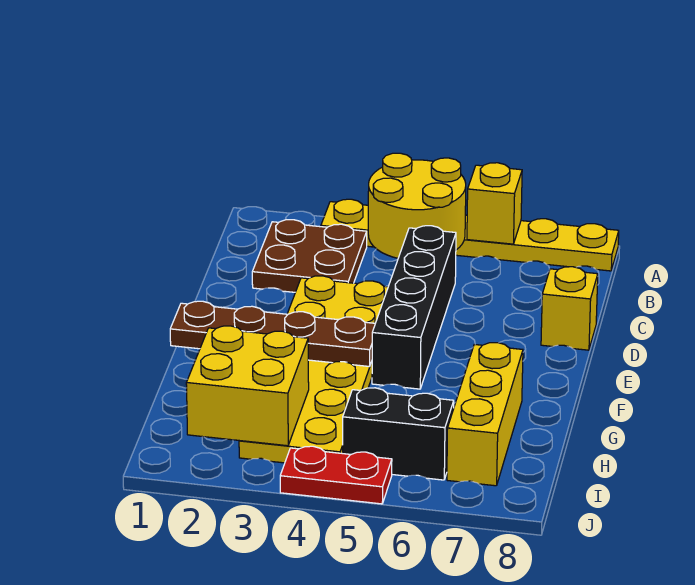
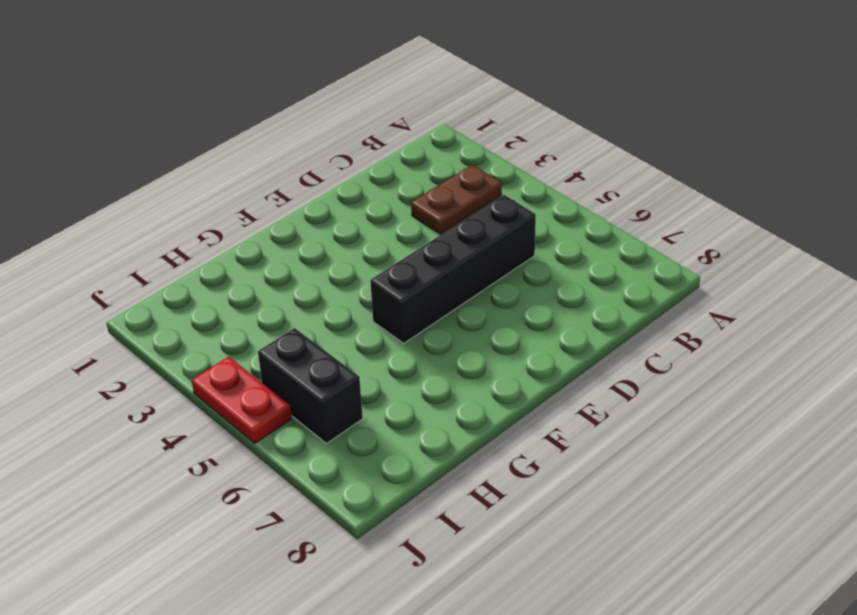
brown plate B3:C3 level 1 -> brown plate B2:C3 level 1
none -> yellow plate A3:A8 level 1
none -> yellow plate D3:I4 level 1
none -> yellow brick D8 level 1

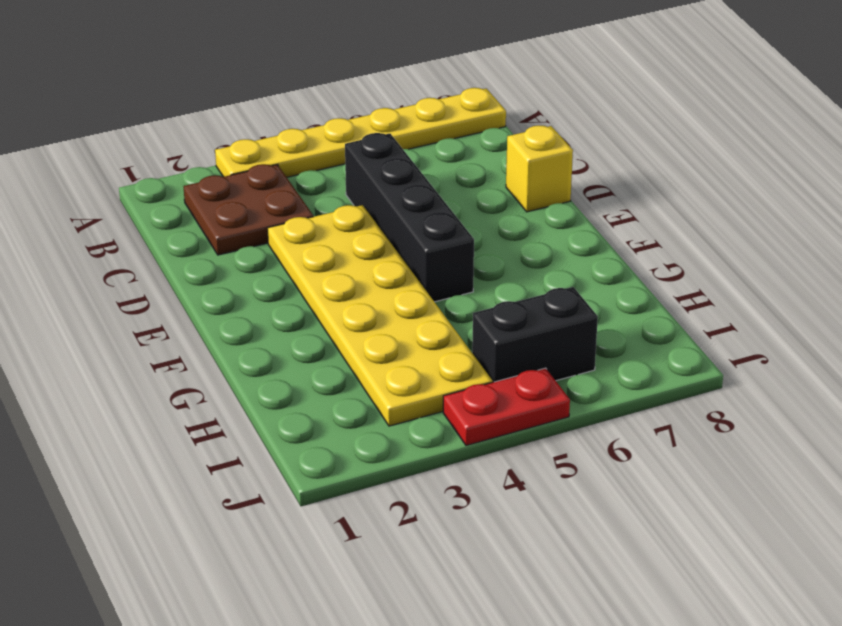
none -> yellow brick G7:I7 level 1
none -> yellow round brick A4:B5 level 2
none -> yellow brick A6 level 2

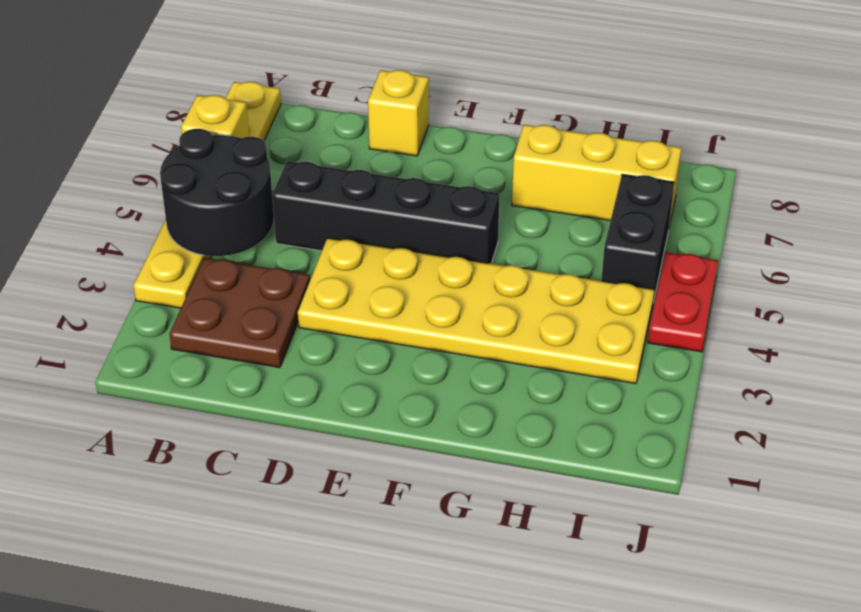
black round brick A4:B5 level 2 -> yellow round brick A4:B5 level 2
none -> brown plate F1:F4 level 2
none -> yellow brick H2:I3 level 2

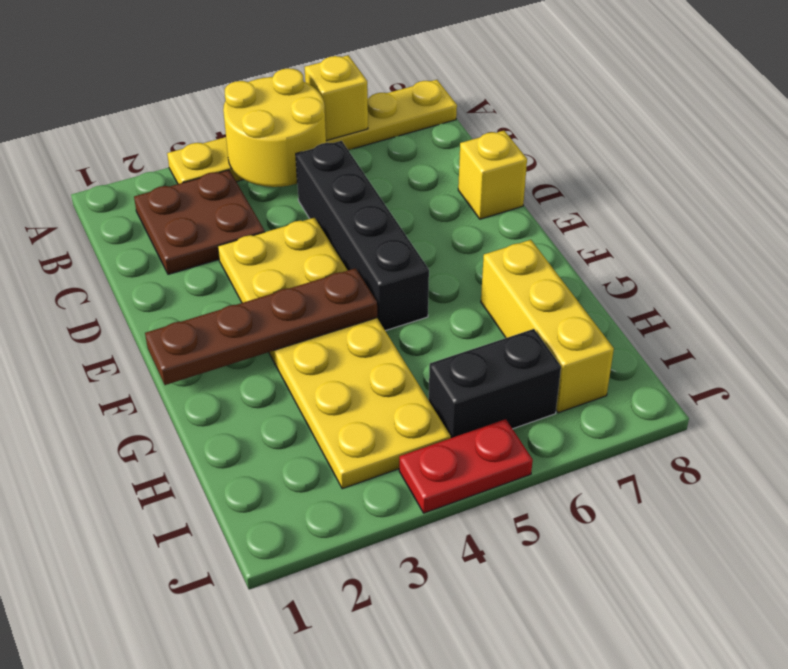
none -> yellow brick H2:I3 level 2

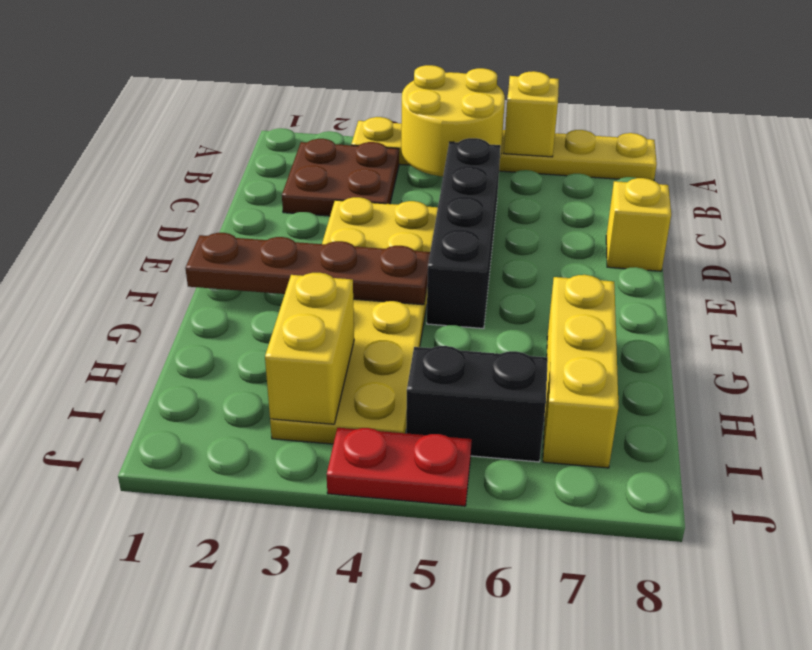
yellow brick H3:I3 level 2 -> yellow brick H2:I3 level 2

